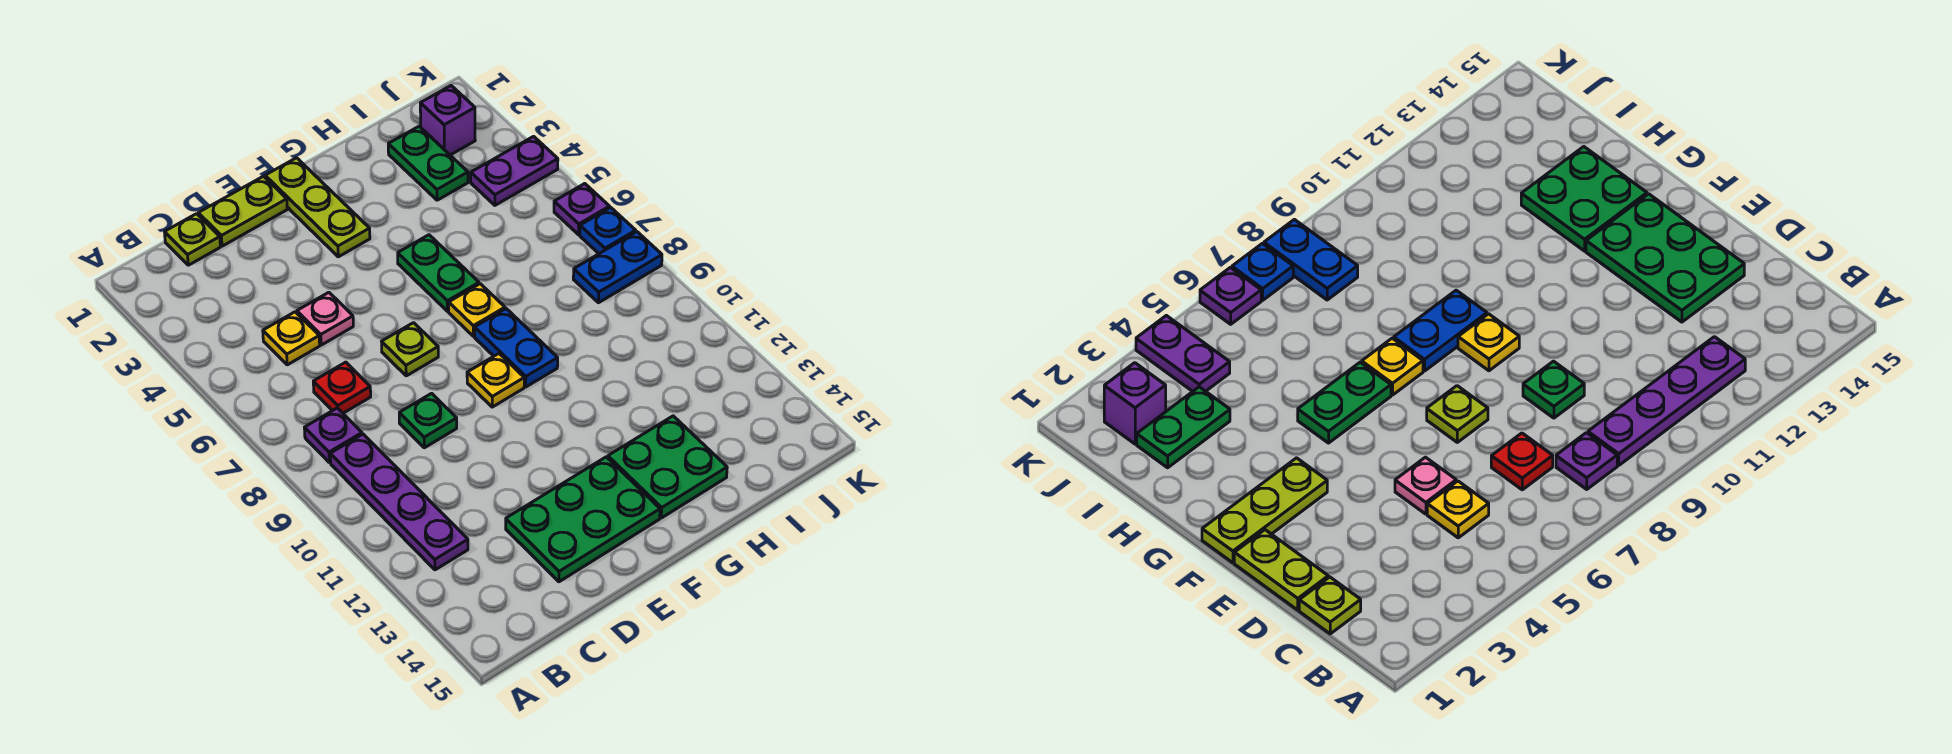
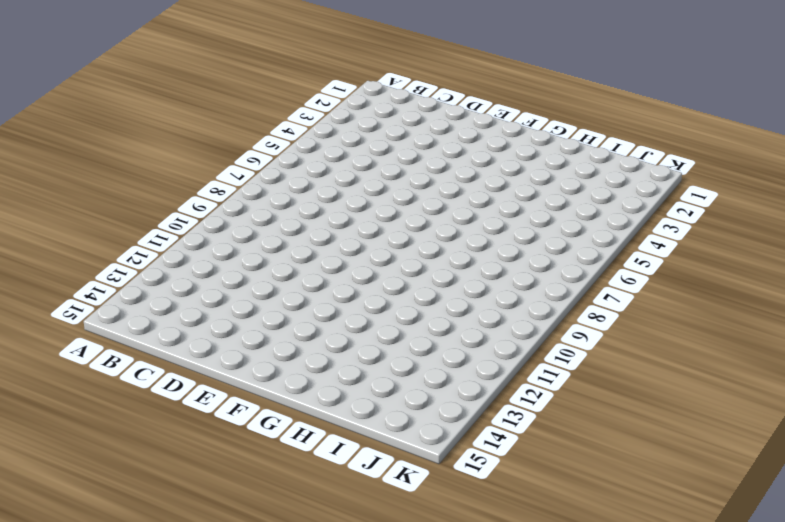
none -> purple plate B8 level 1
none -> purple plate B9:B12 level 1
none -> lime plate C1 level 1

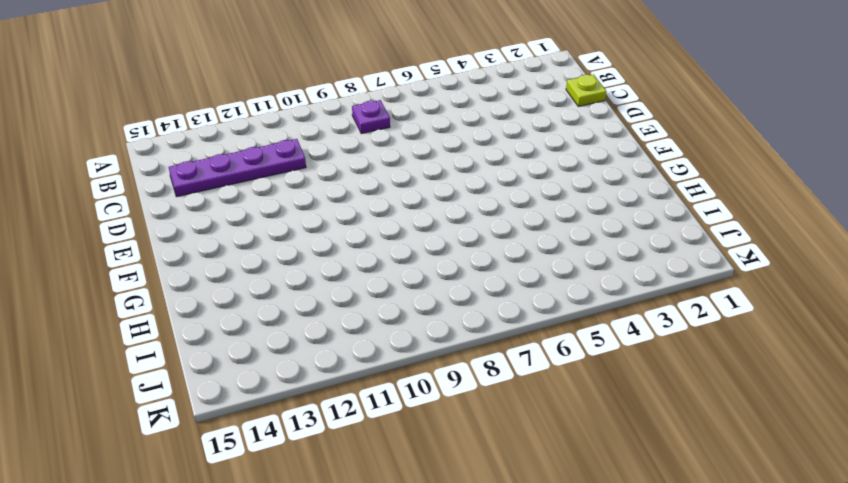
purple plate C11:C14 level 1 -> purple plate B9:B12 level 1
none -> yellow plate C5 level 1
none -> red plate C7 level 1
none -> lime plate D1:E1 level 1

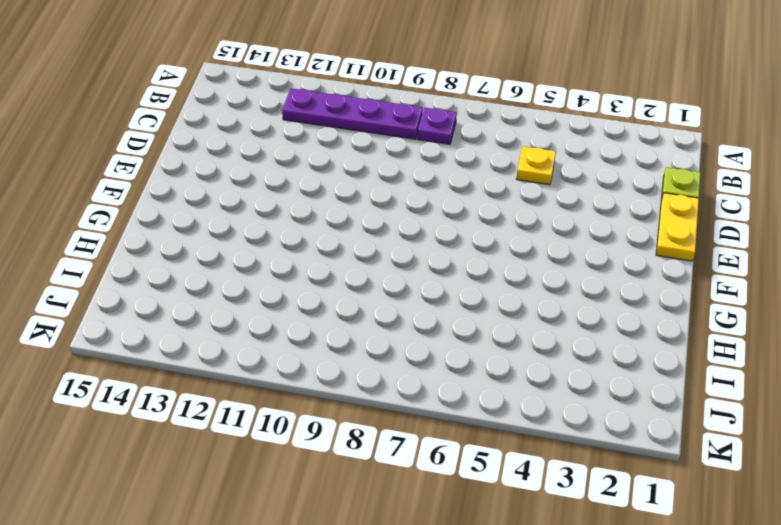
yellow plate D1:E1 level 1 -> lime plate D1:E1 level 1
none -> red plate C7 level 1
none -> pink plate D5 level 1
none -> green plate D9 level 1

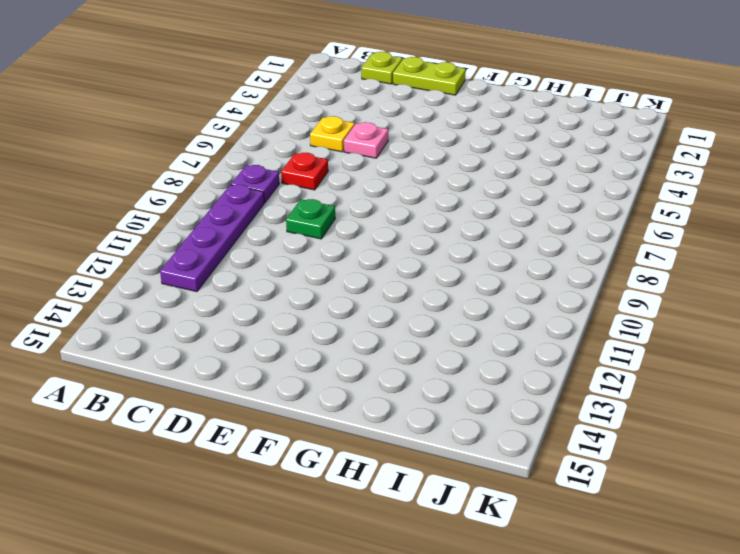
none -> green plate D13:F14 level 1
none -> lime plate E7 level 1
none -> lime plate F1:F3 level 1

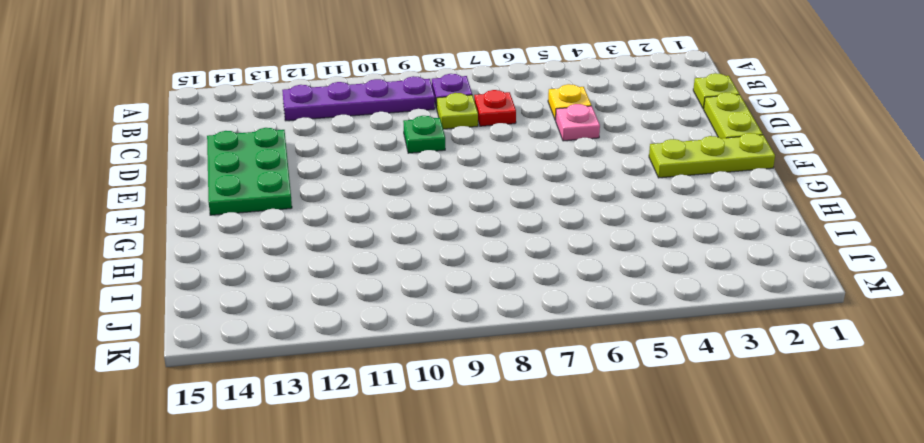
lime plate C8 level 1 -> lime plate E7 level 1
none -> yellow plate F9 level 1
none -> green plate G5:G6 level 1
none -> yellow plate G7 level 1

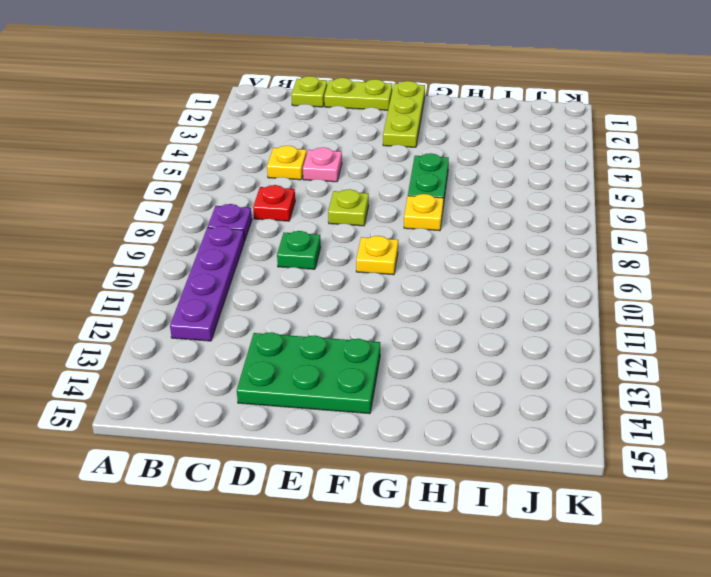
none -> blue plate G8:G9 level 1
none -> green plate G13:H14 level 1
none -> green plate I2:I3 level 1

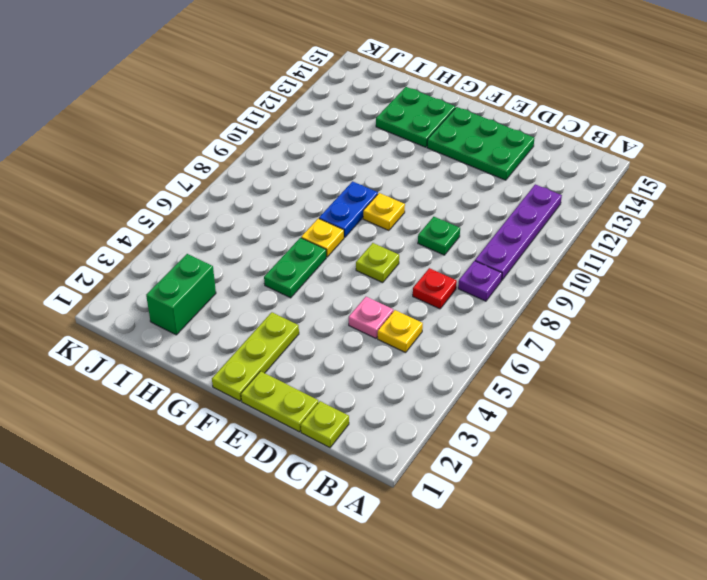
green brick I2:I3 level 1 -> green plate I2:I3 level 1
none -> purple brick J2 level 1
none -> purple plate J4:K4 level 1
none -> blue plate J8:K8 level 1

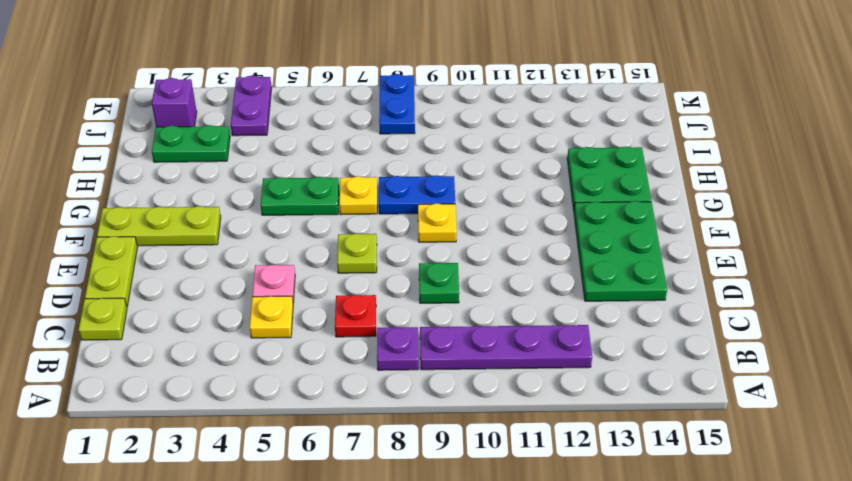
none -> purple plate K6 level 1
none -> blue plate K7 level 1

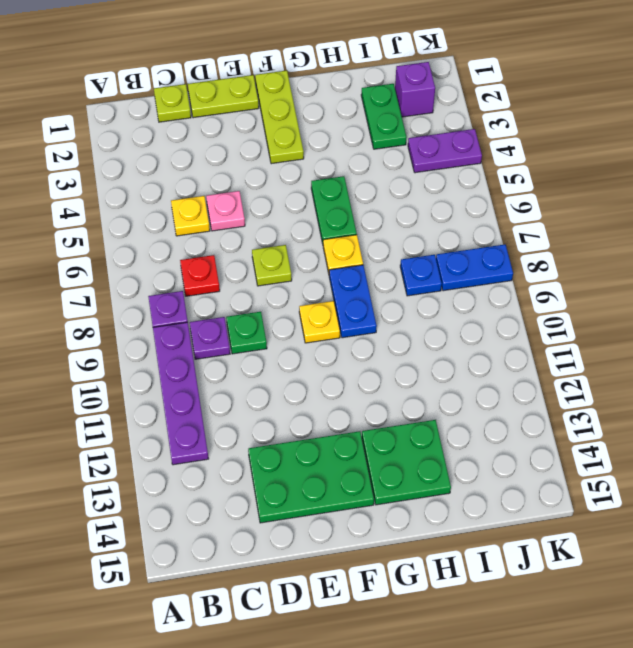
purple plate C9 level 1 -> purple plate K6 level 1
blue plate I8 level 1 -> blue plate K7 level 1

